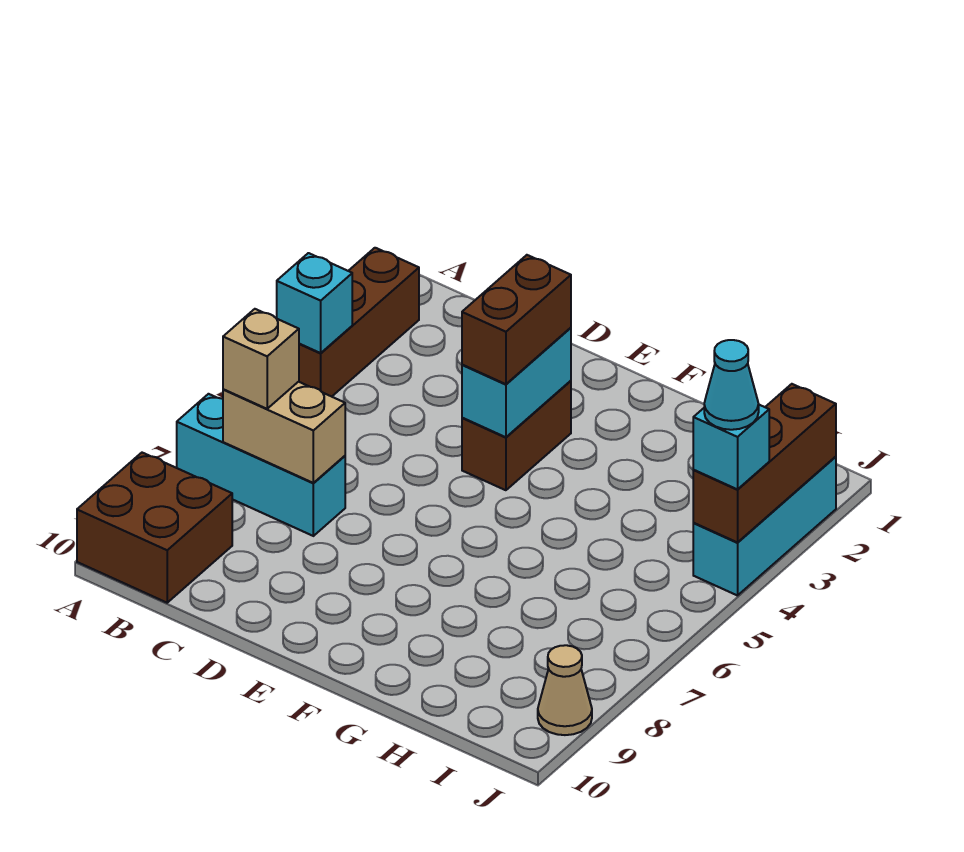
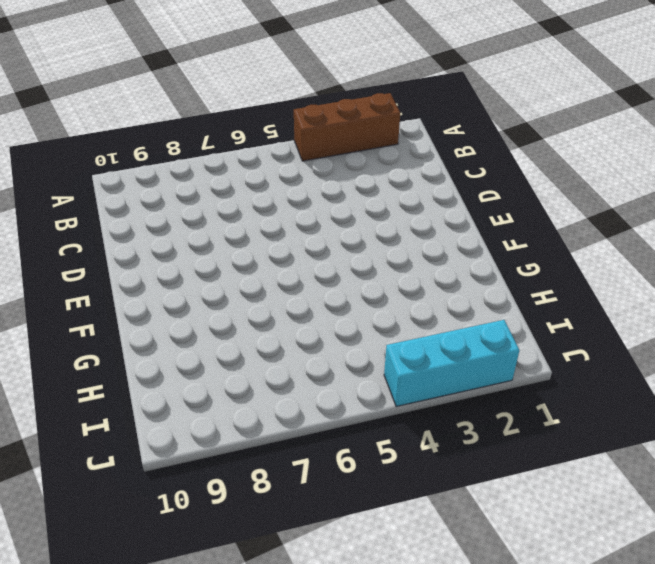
none -> cyan brick A7:C7 level 1
none -> brown brick A9:B10 level 1
none -> brown brick E3:E4 level 1

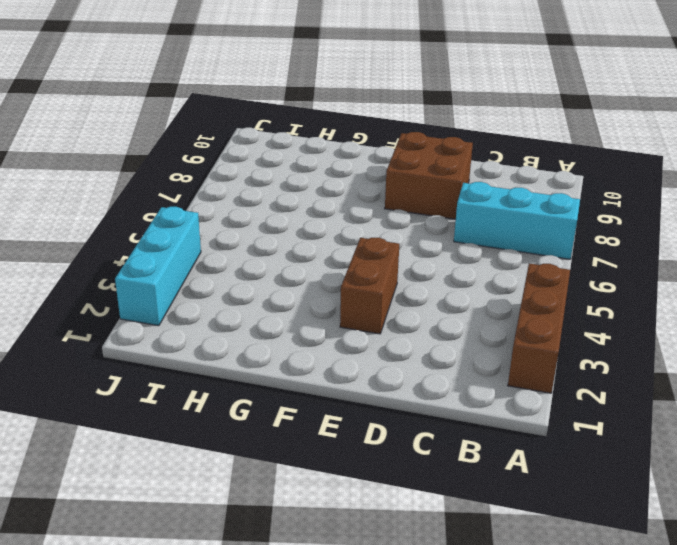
brown brick D8:E9 level 1 -> brown brick A9:B10 level 1
none -> tan cone J9 level 1
none -> cyan brick A4 level 2
none -> tan brick B7:C7 level 2

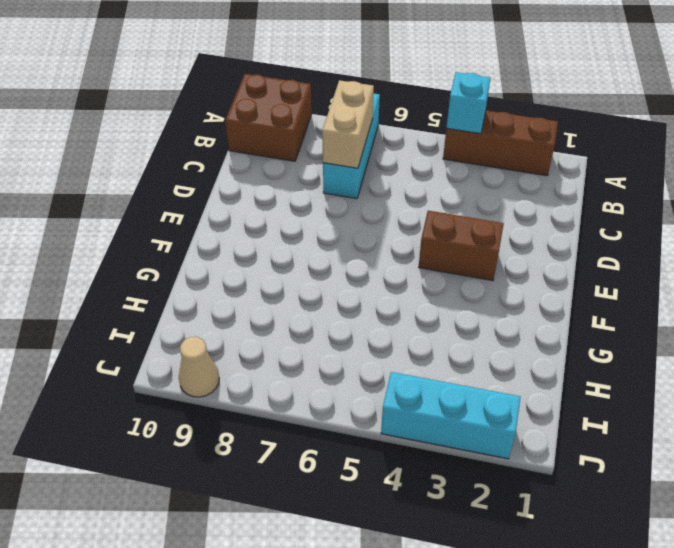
none -> cyan brick E3:E4 level 2
none -> brown brick J2:J4 level 2
none -> tan brick B7 level 3

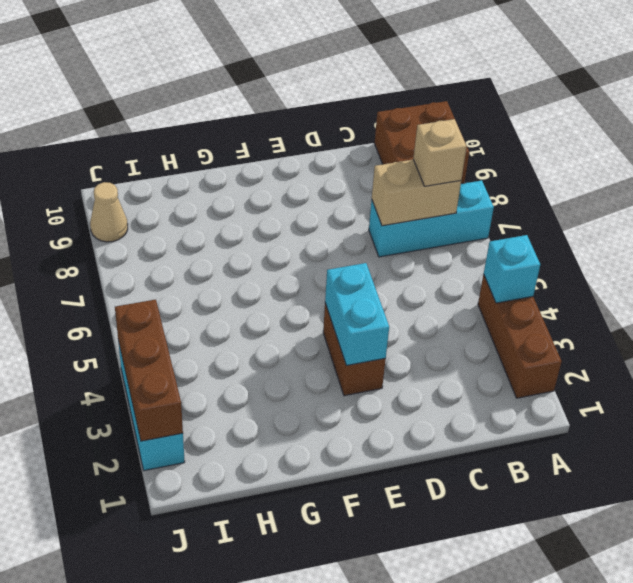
none -> brown brick E3:E4 level 3
none -> cyan brick J4 level 3
none -> cyan cone J4 level 4

